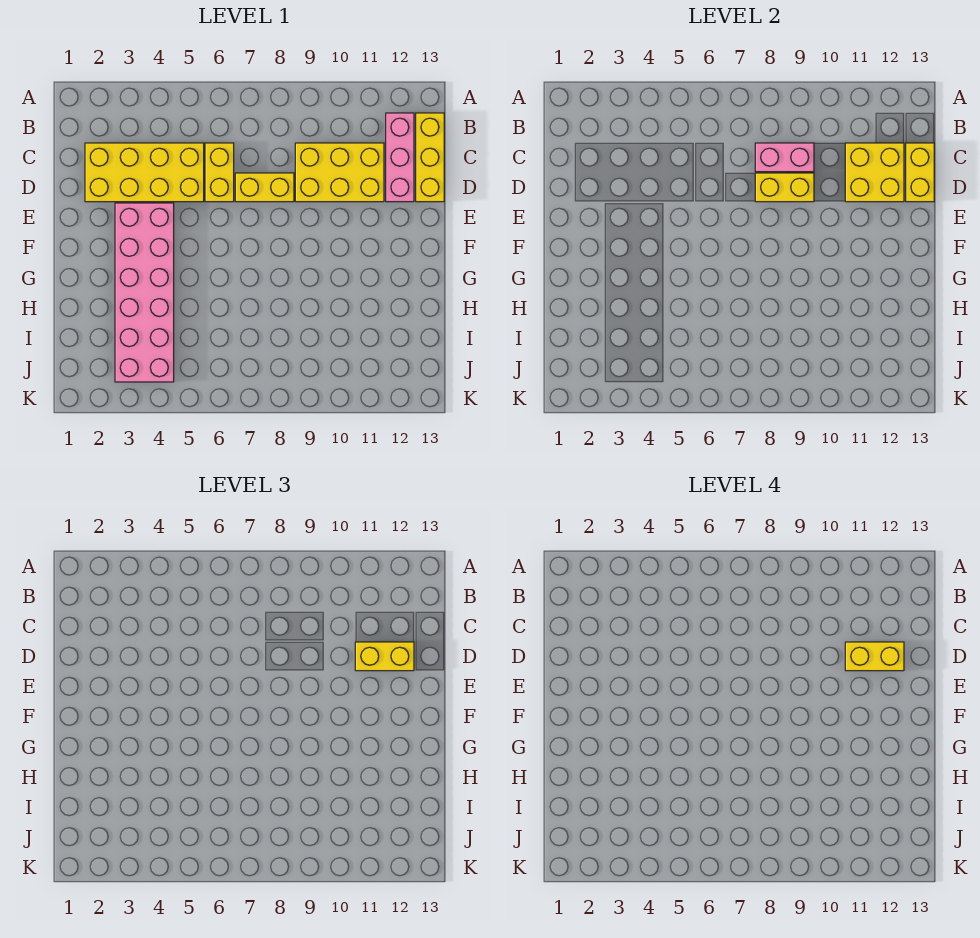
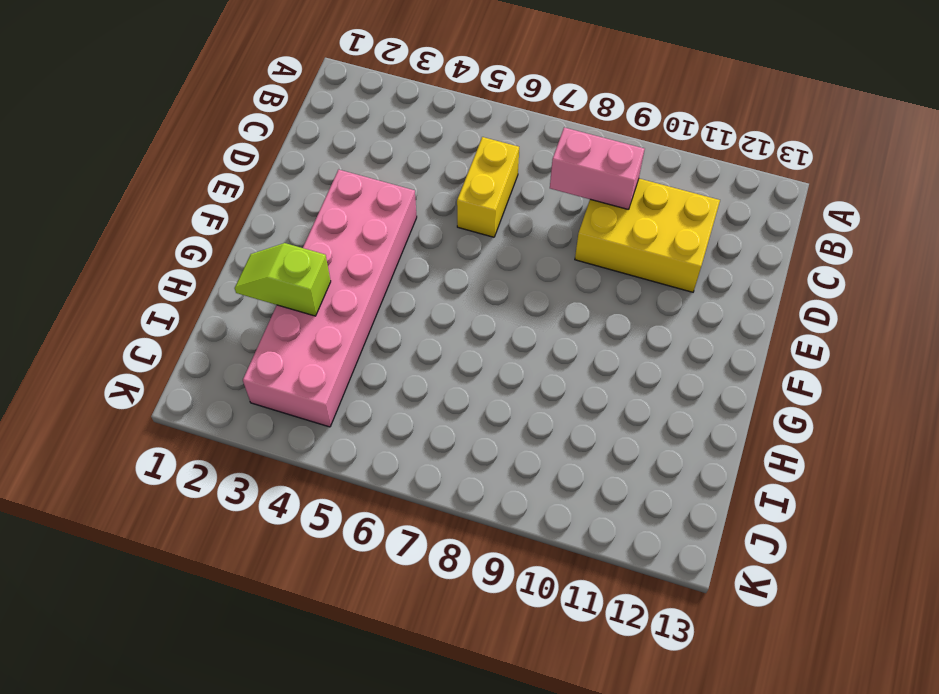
lime slope H2:H3 level 2 top 3 -> none
none -> pink brick B12:D12 level 1
none -> yellow brick B13:D13 level 1
none -> yellow brick C2:D5 level 1

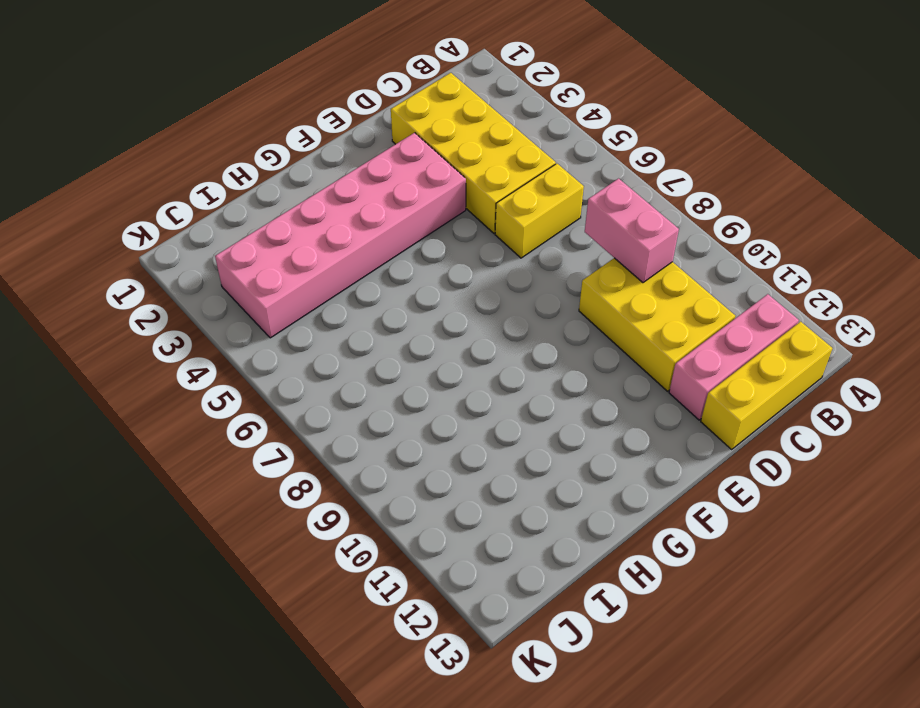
none -> yellow brick D7:D8 level 1
none -> yellow brick C11:D12 level 2
none -> yellow brick C13:D13 level 2

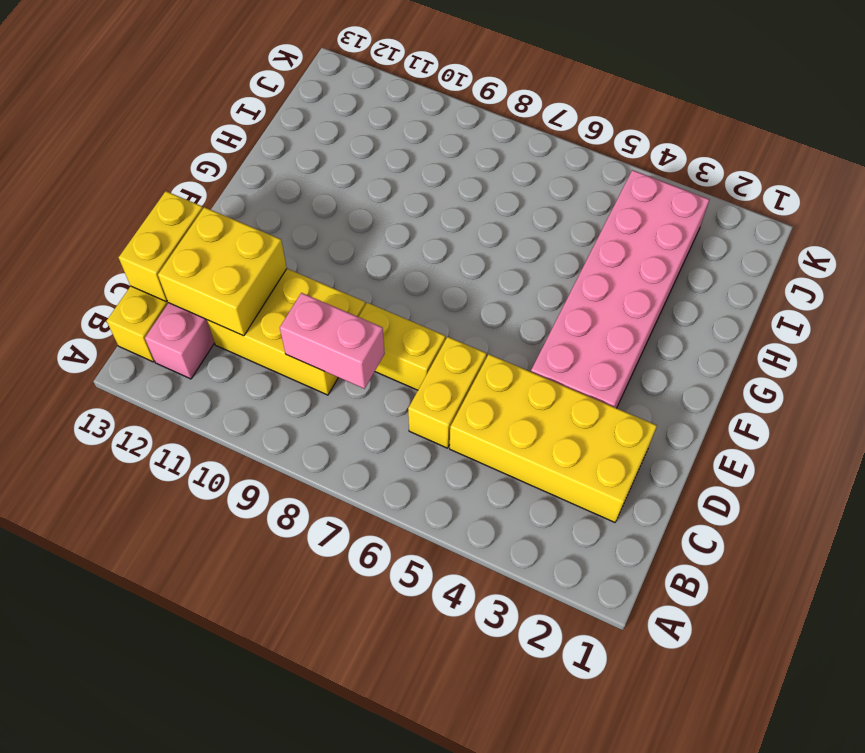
none -> yellow brick D8:D9 level 2
none -> yellow brick D11:D12 level 3
none -> yellow brick D11:D12 level 4

